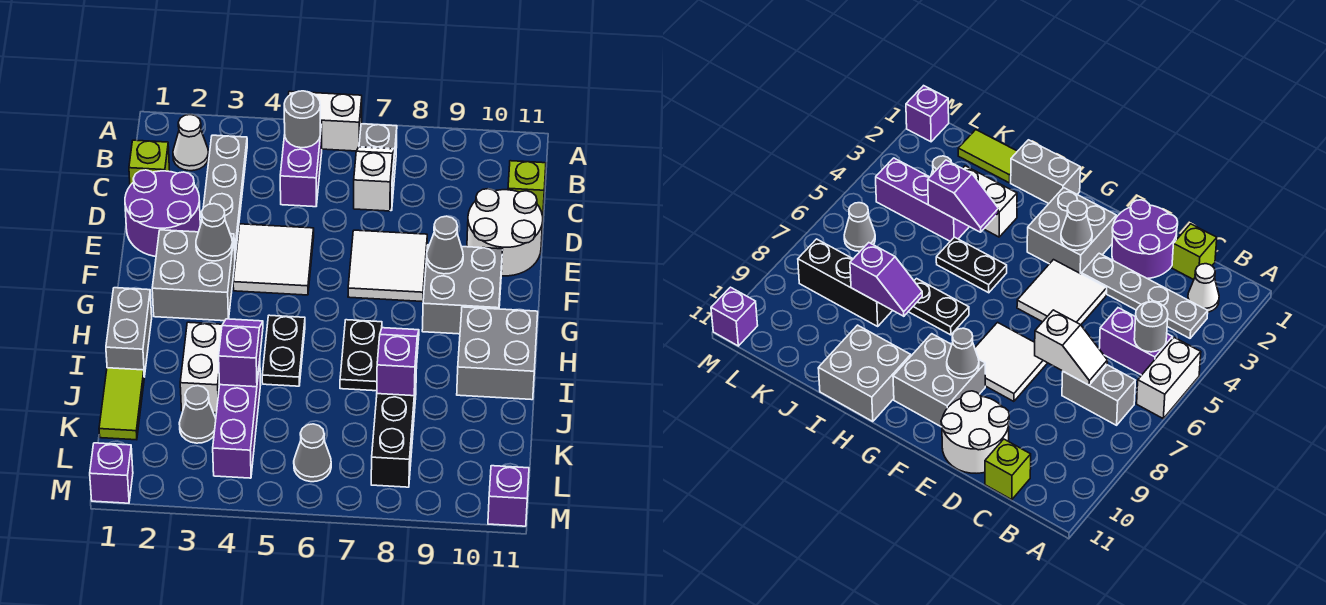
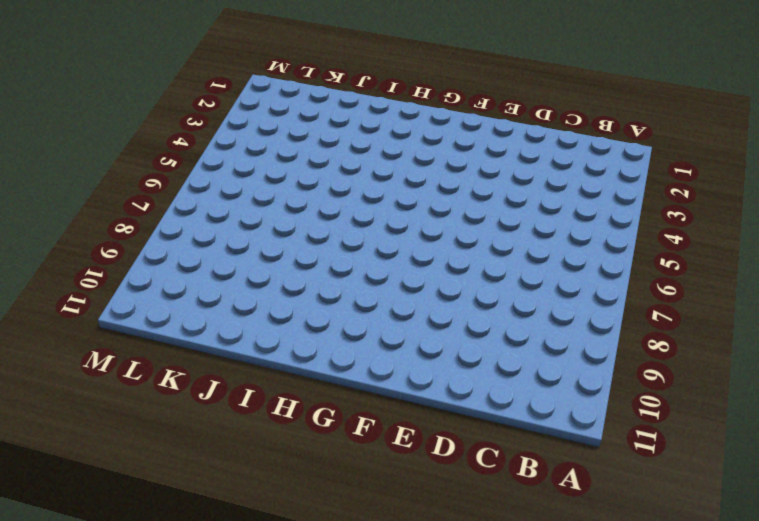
none -> white brick A5:A6 level 1
none -> white cone B2 level 1
none -> grey plate B3:E3 level 1
none -> purple brick B5:C5 level 1

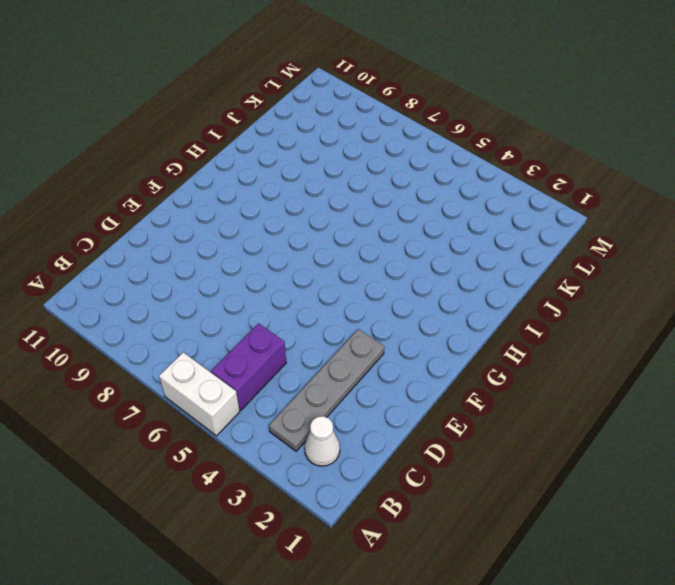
none -> grey brick B7:C7 level 1
none -> lime brick C1 level 1
none -> lime brick C11 level 1
none -> purple round brick D1:E2 level 1

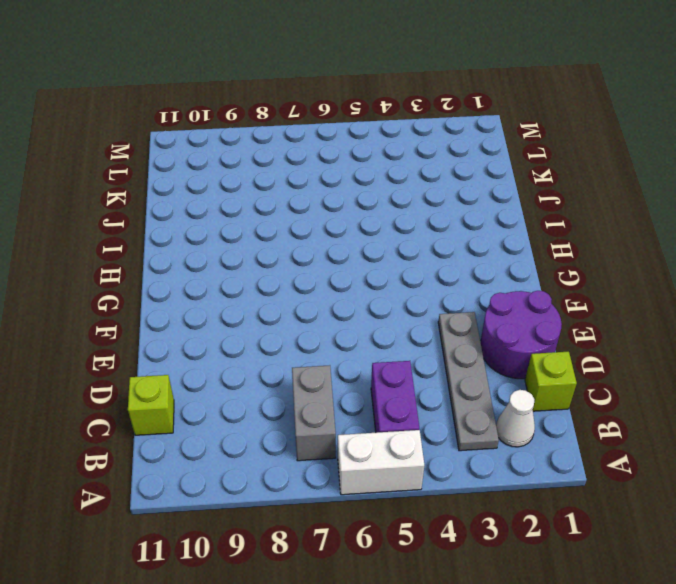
none -> white round brick D10:E11 level 1
none -> white tile E4:F5 level 1
none -> white tile E7:F8 level 1
none -> grey brick F2:G3 level 1

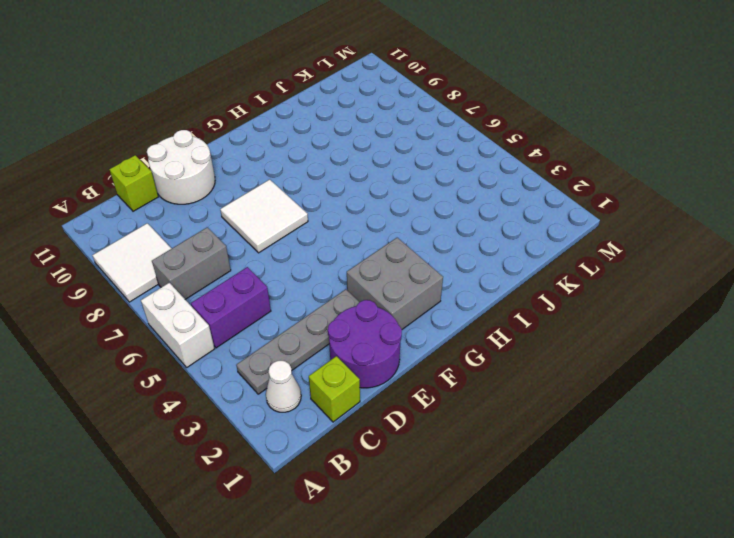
white tile A8:B9 level 1 -> white tile E4:F5 level 1
none -> grey brick F9:G10 level 1
none -> grey brick H1:I1 level 1
none -> black plate H5:I5 level 1
none -> black plate H7:I7 level 1

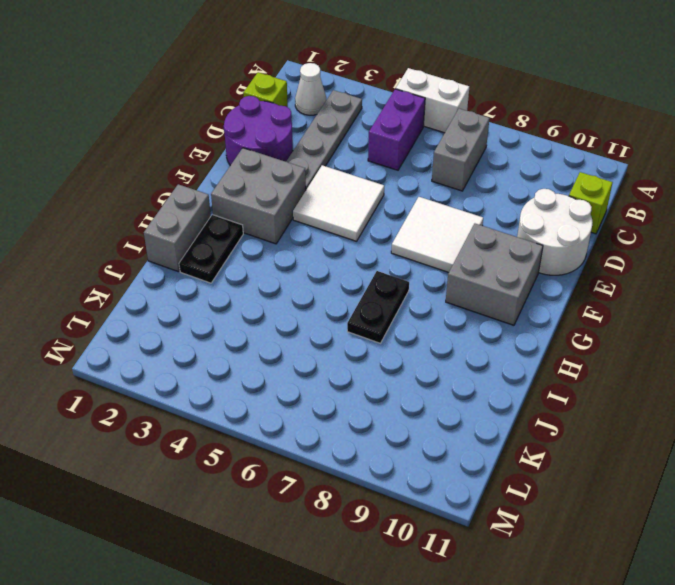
black plate H2:I2 level 1 -> black plate H5:I5 level 1
none -> grey brick H10:I11 level 1
none -> white brick I3:J3 level 1
none -> lime tile J1:K1 level 1
none -> purple brick J4:L4 level 1

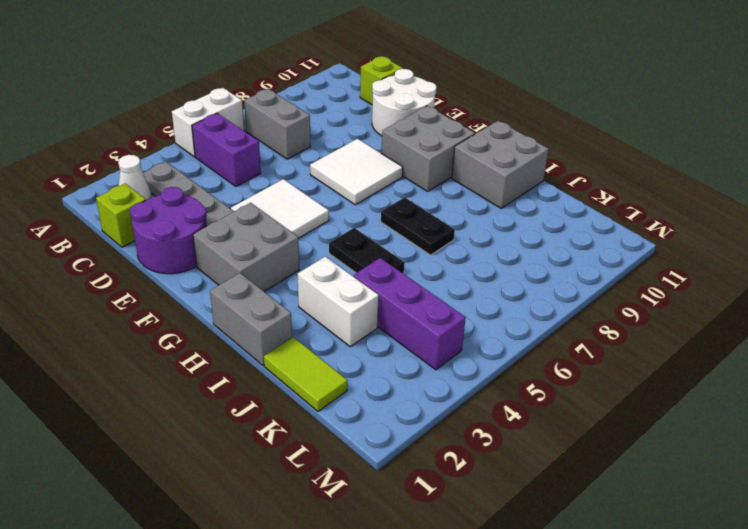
none -> black brick J8:L8 level 1
none -> grey cone K3 level 1
none -> grey cone L6 level 1
none -> purple brick M1 level 1

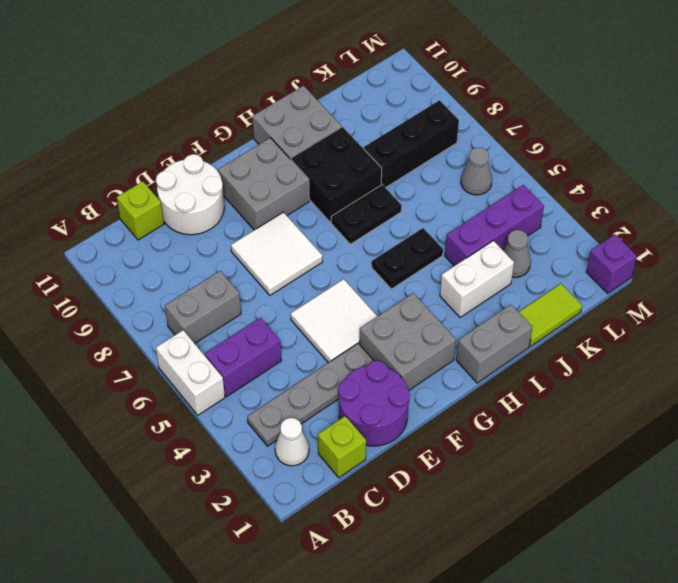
black brick H8:I9 level 1 -> none
none -> purple brick M11 level 1
none -> grey round brick B5 level 2
none -> white slope C7:D7 level 2 top D
none -> grey cone F3 level 2

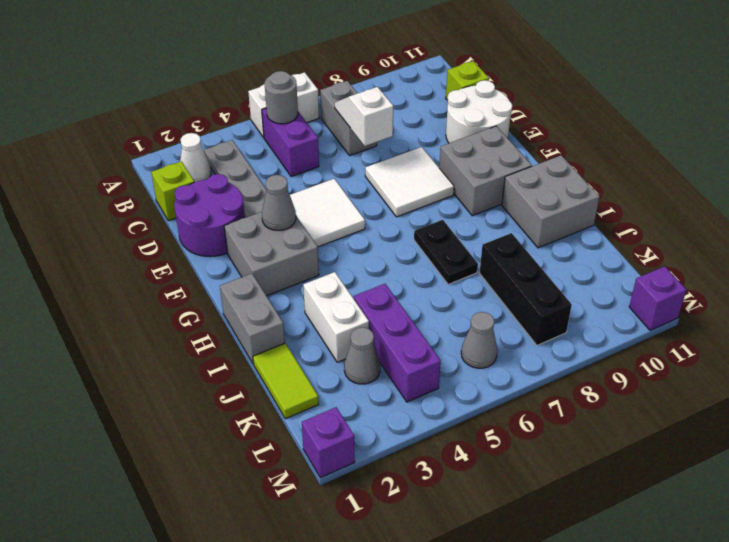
none -> black plate H5:I5 level 1
none -> grey cone F9 level 2
none -> purple slope I4:J4 level 2 top J
none -> purple slope I8:J8 level 2 top J

